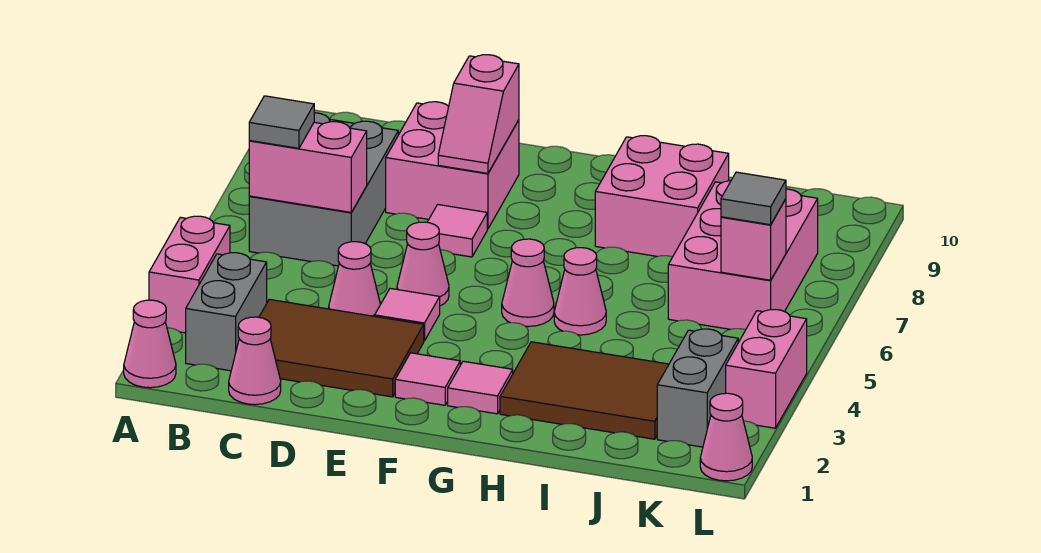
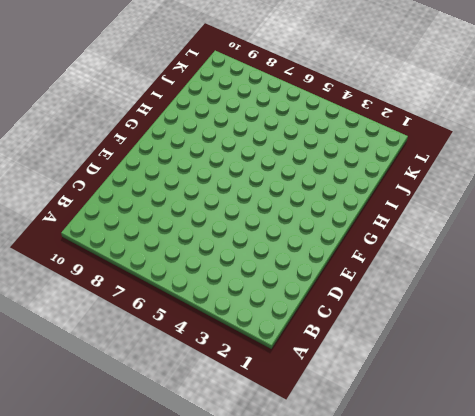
none -> pink cone A1 level 1
none -> pink brick A3:A4 level 1
none -> grey brick B2:B3 level 1

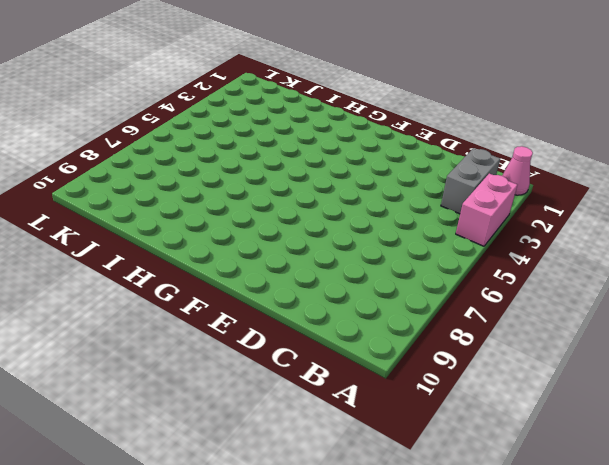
none -> grey brick B6:C8 level 1
none -> pink cone C1 level 1
none -> brown tile C2:E3 level 1

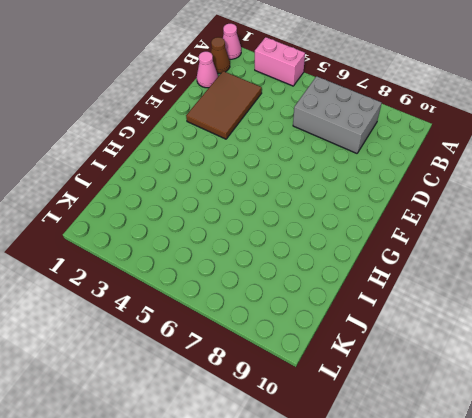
brown cone B1 level 1 -> none
none -> grey brick B2:B3 level 1
none -> pink cone D4 level 1
none -> pink brick D8:E9 level 1

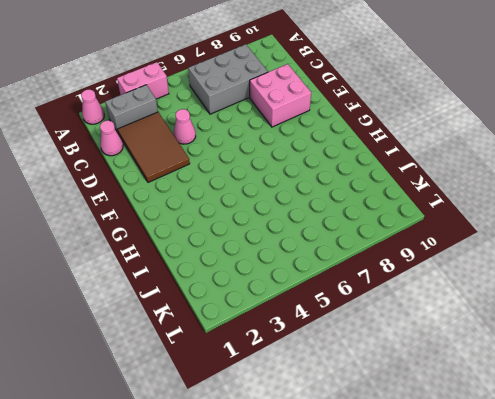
none -> pink tile E4 level 1
none -> pink cone E5 level 1
none -> pink tile E7 level 1

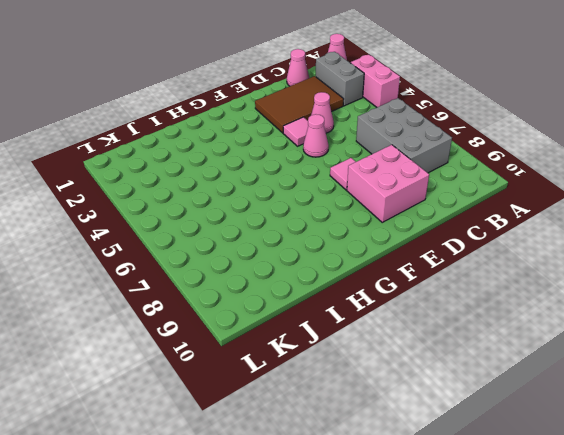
none -> pink tile F2 level 1
none -> pink tile G2 level 1
none -> pink cone G5 level 1

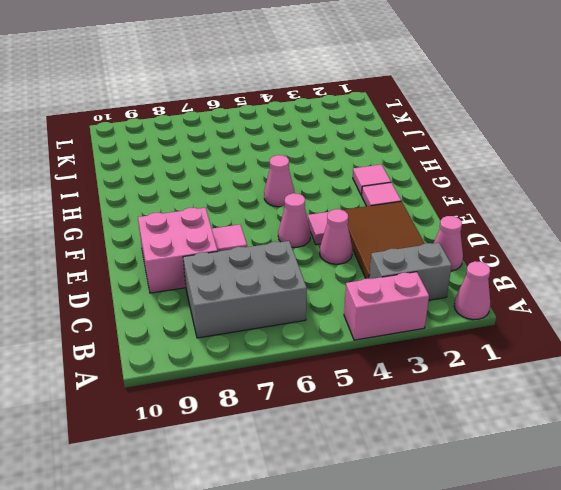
none -> brown tile H2:J3 level 1
none -> pink cone H5 level 1
none -> pink brick H8:I9 level 1

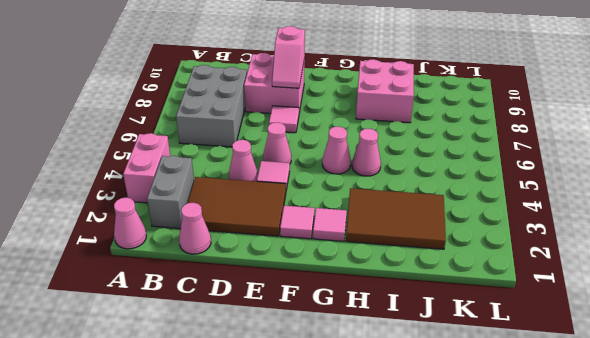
none -> pink brick J6:K8 level 1
none -> grey brick K2:K3 level 1
none -> pink cone L1 level 1

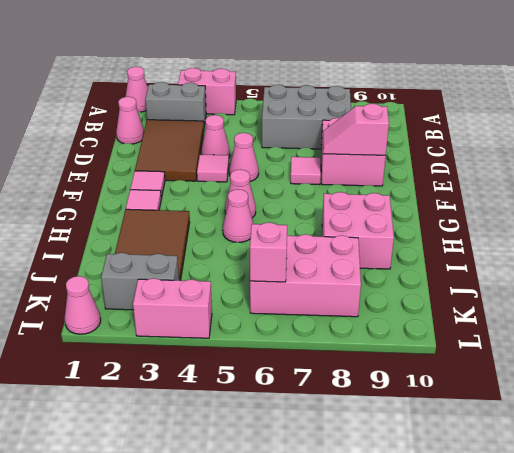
none -> pink brick B6:C6 level 2
none -> grey tile B6 level 3
none -> grey tile K6 level 3

